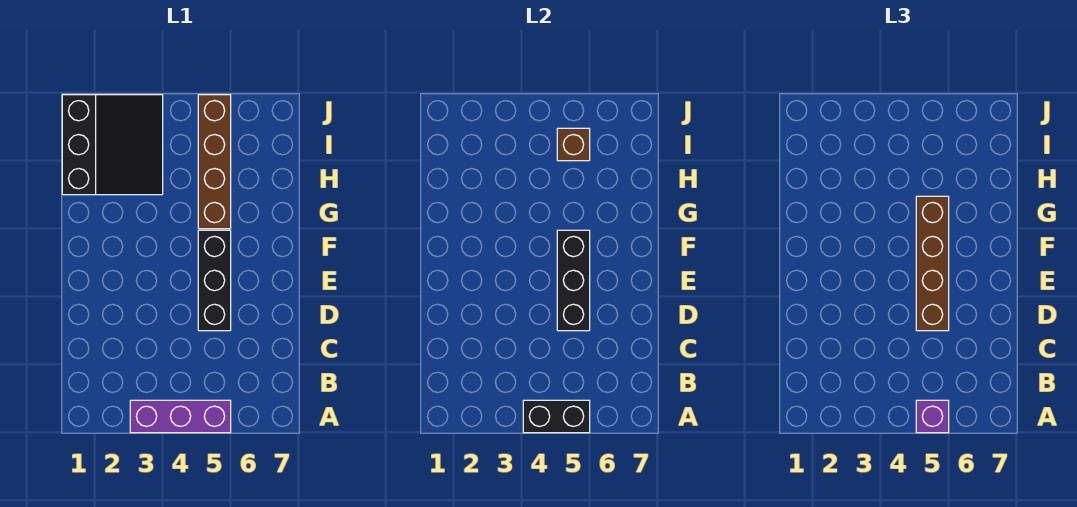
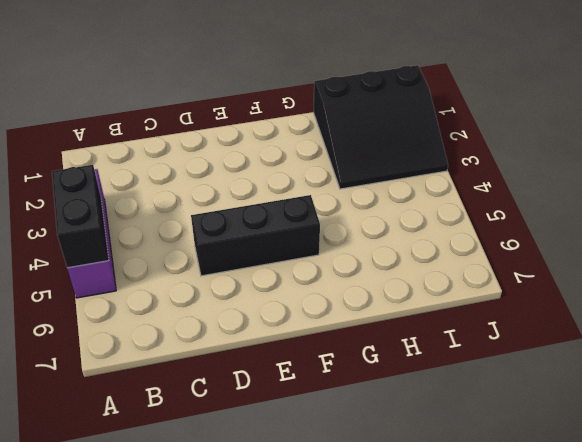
none -> brown brick G5:J5 level 1
none -> black brick D5:F5 level 2

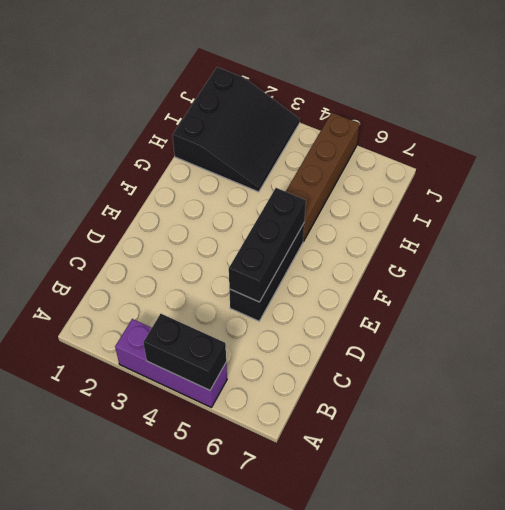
none -> brown brick I5 level 2
none -> purple brick A5 level 3

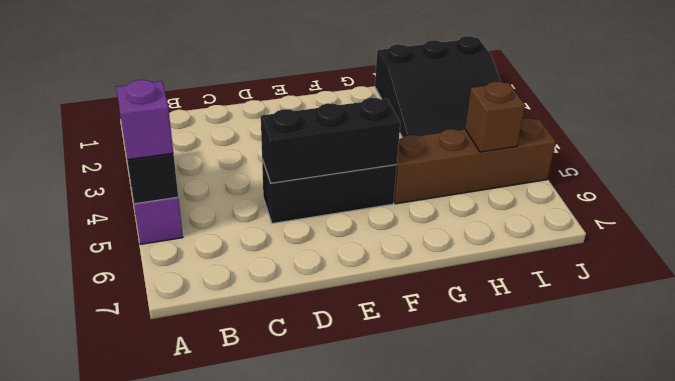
none -> brown brick D5:G5 level 3

